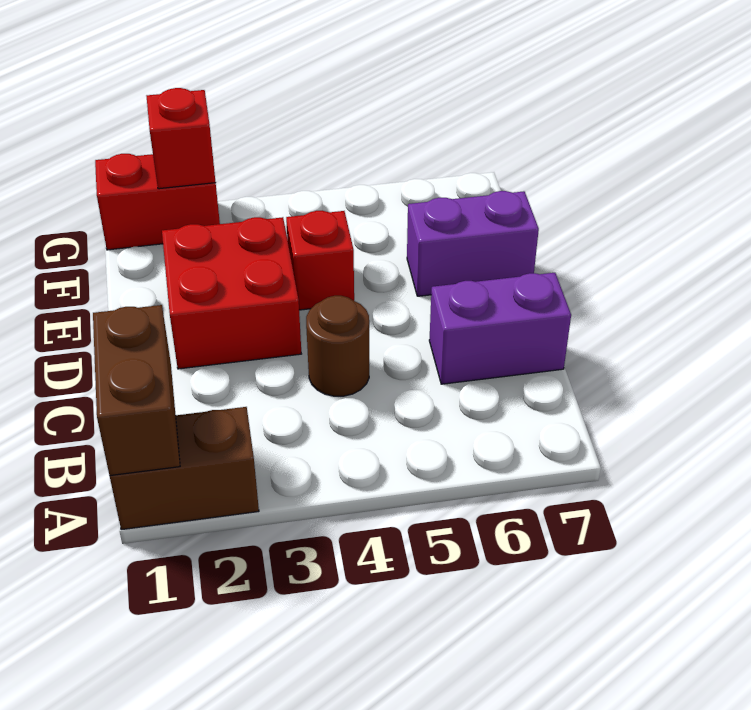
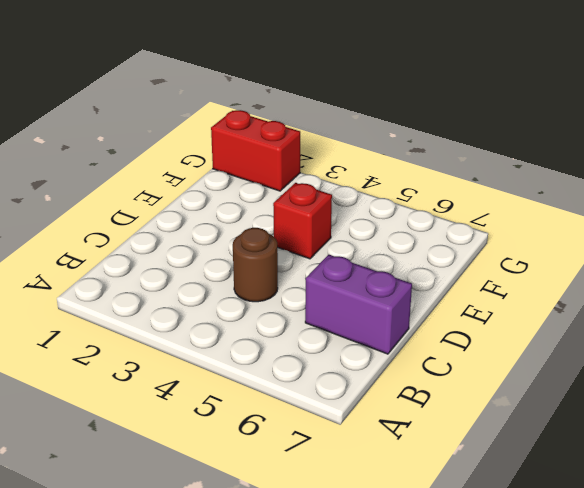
none -> brown brick A1:A2 level 1
none -> red brick D2:E3 level 1

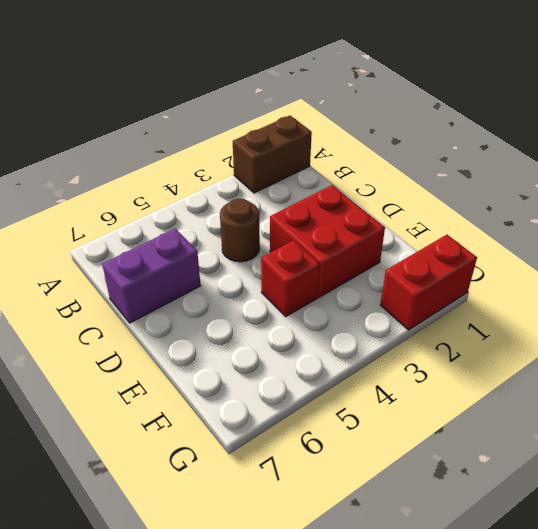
none -> purple brick E6:E7 level 1
none -> brown brick A1:B1 level 2

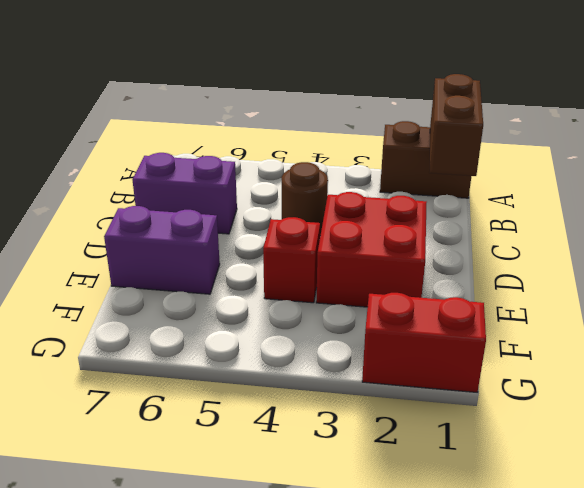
none -> red brick G2 level 2

